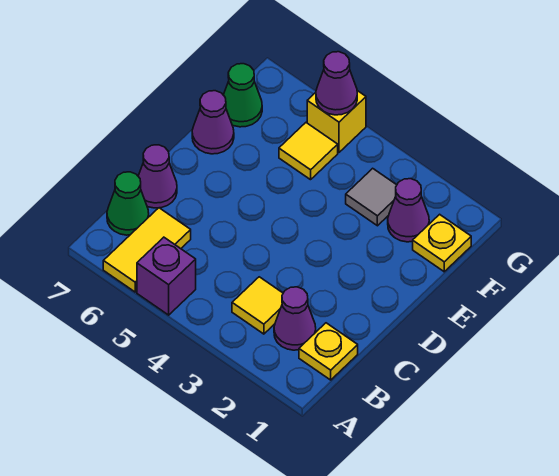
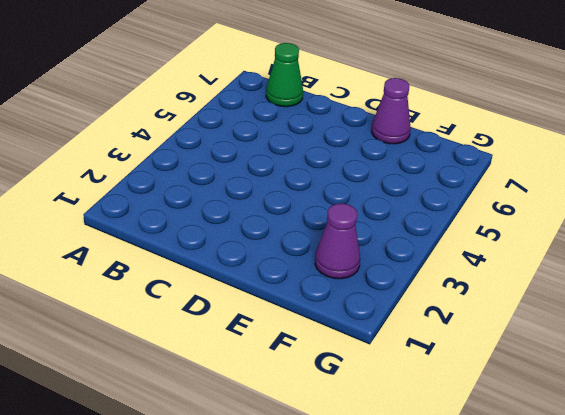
none -> purple brick A5 level 1
none -> yellow tile A6:B6 level 1
none -> yellow plate B1 level 1

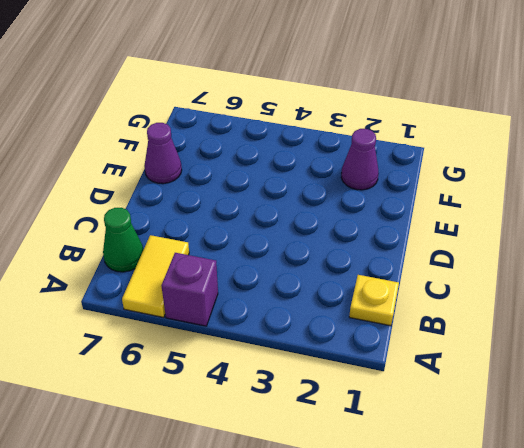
none -> purple cone B2 level 1
none -> yellow tile B3 level 1
none -> purple cone C7 level 1

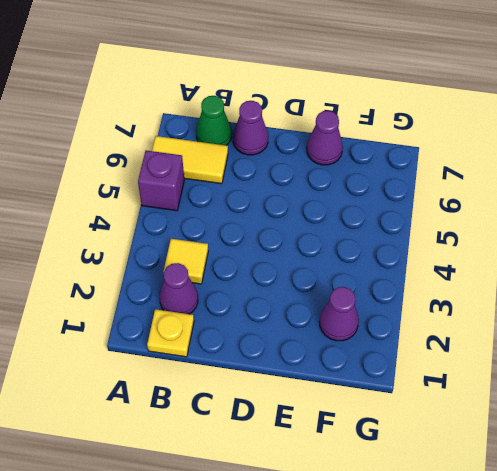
none -> yellow plate F1 level 1
none -> grey tile F3 level 1
none -> yellow tile F5 level 1

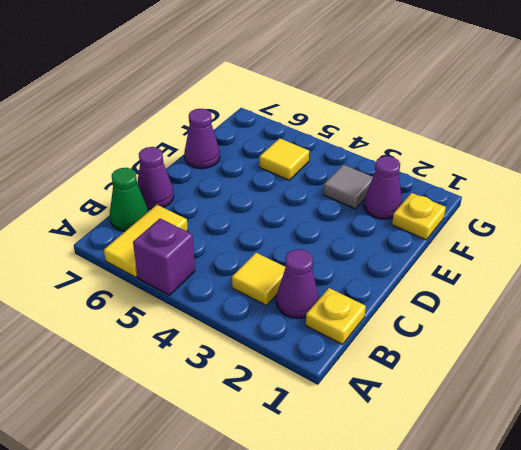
none -> green cone F7 level 1
none -> yellow brick G5 level 1
none -> purple cone G5 level 2

